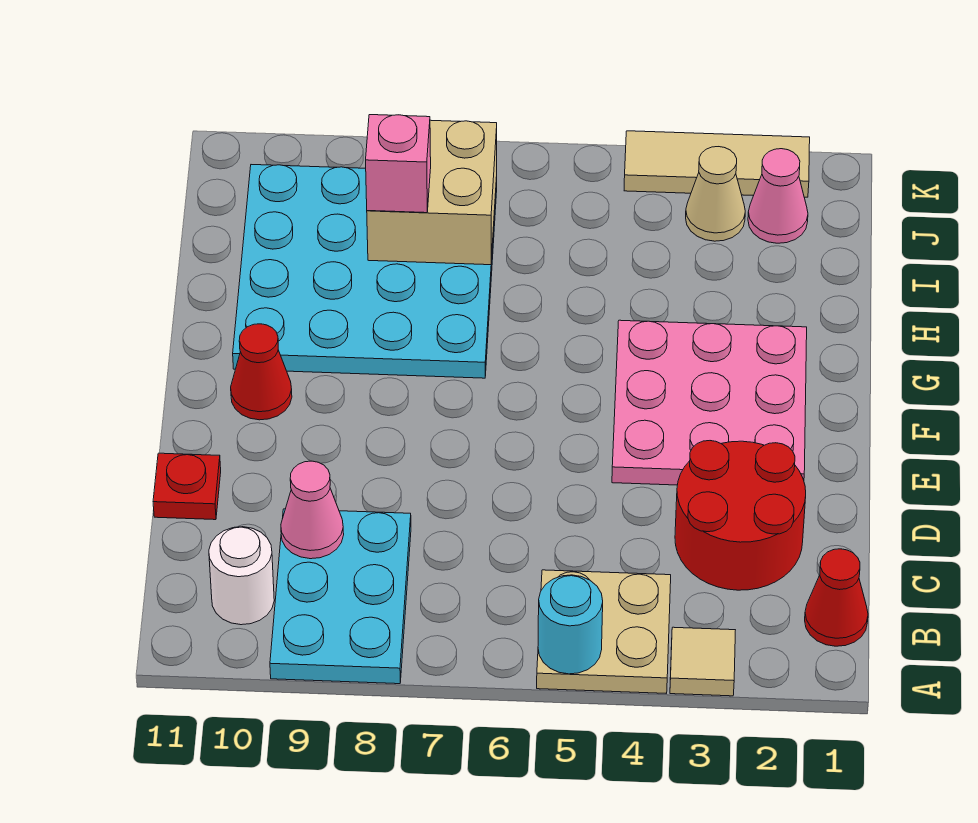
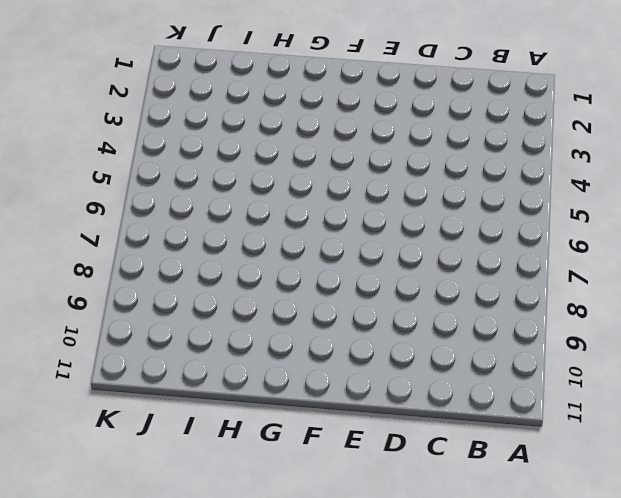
none -> tan tile A3 level 1
none -> tan plate A4:B5 level 1
none -> cyan plate A8:C9 level 1

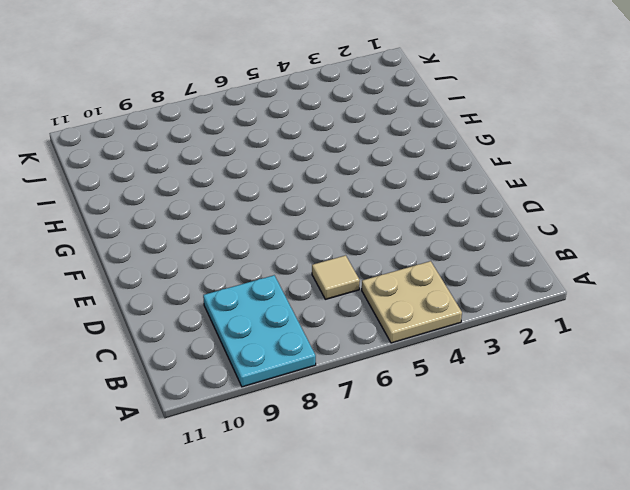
tan tile C6 level 1 -> tan tile A3 level 1
none -> red cone B1 level 1
none -> white round brick B10 level 1
none -> red round brick C2:D3 level 1

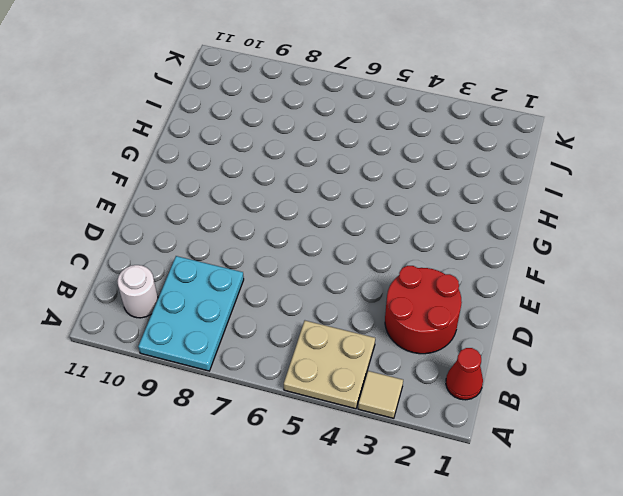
none -> red plate D11 level 1
none -> pink plate E2:G4 level 1
none -> red cone F10 level 1

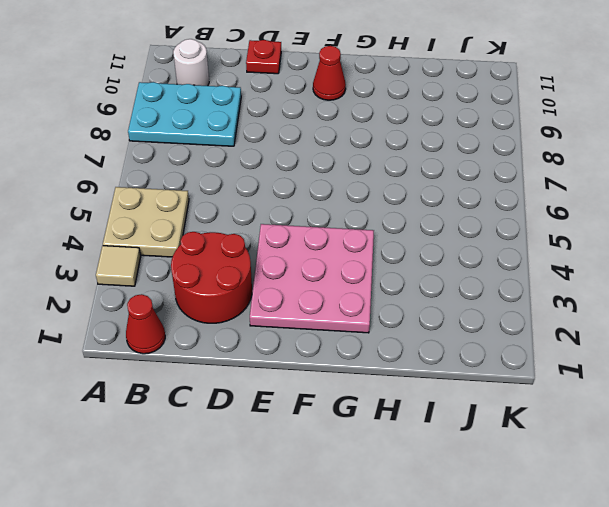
none -> cyan plate G7:J10 level 1
none -> pink cone J2 level 1
none -> tan cone J3 level 1

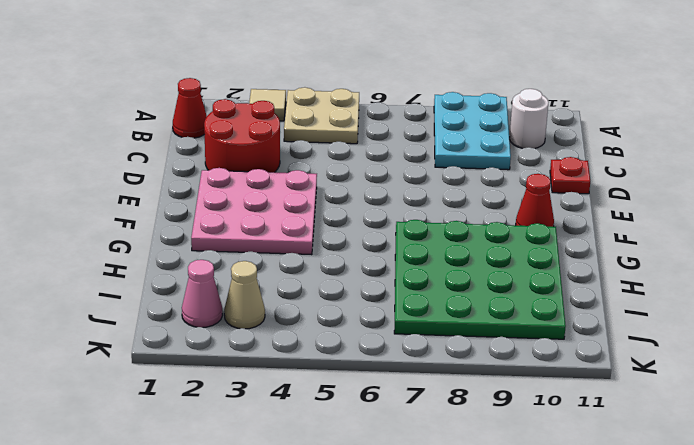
green plate G7:J10 level 1 -> cyan plate G7:J10 level 1
none -> tan tile K2:K4 level 1
none -> cyan round brick A5 level 2
none -> pink cone C9 level 2

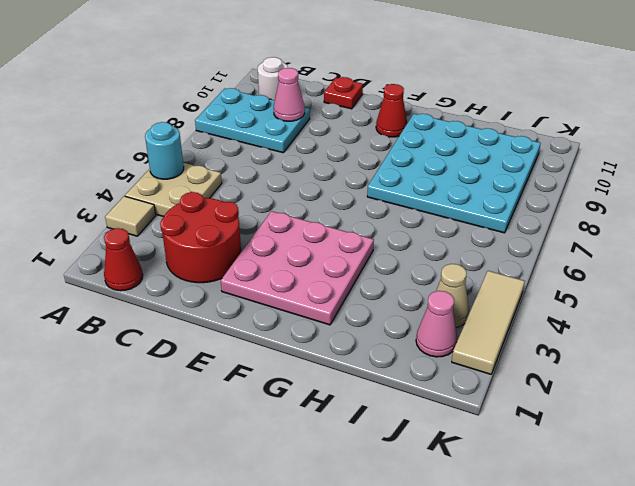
none -> tan brick I7:J8 level 2
none -> pink brick I8 level 3

